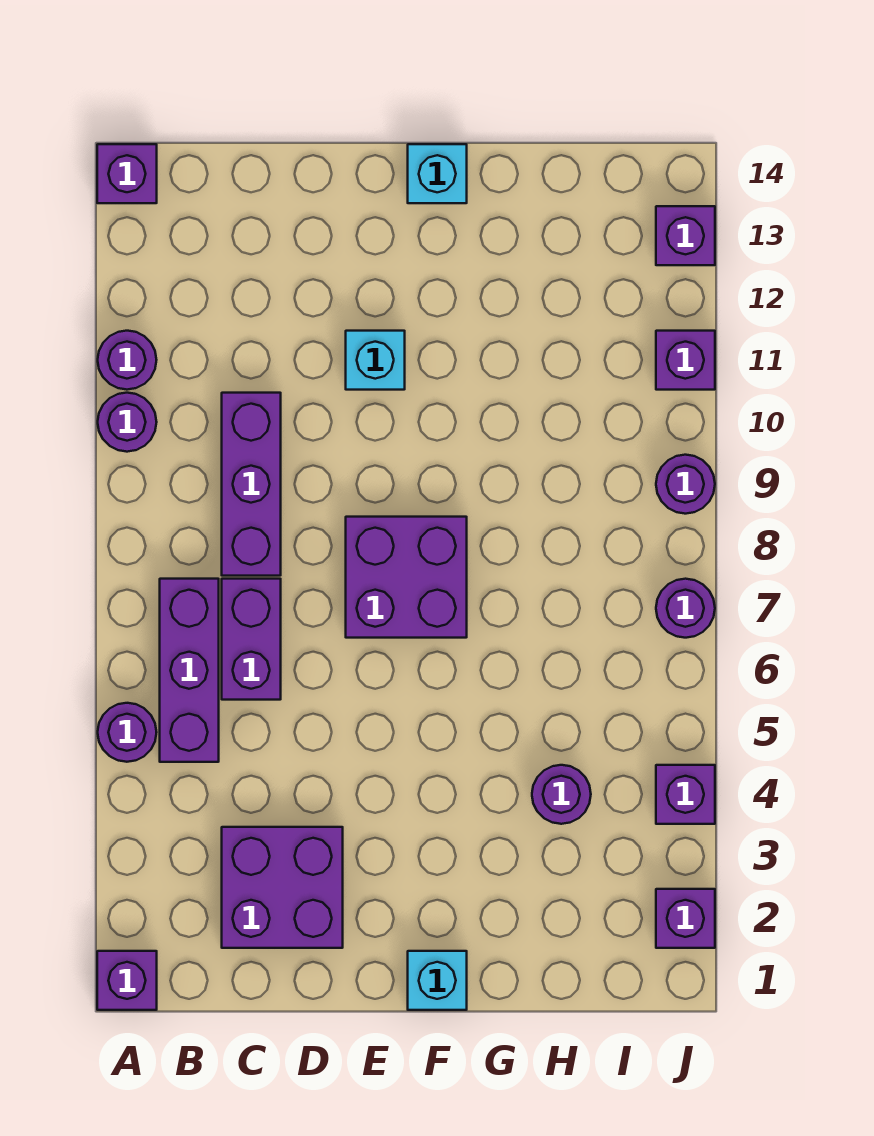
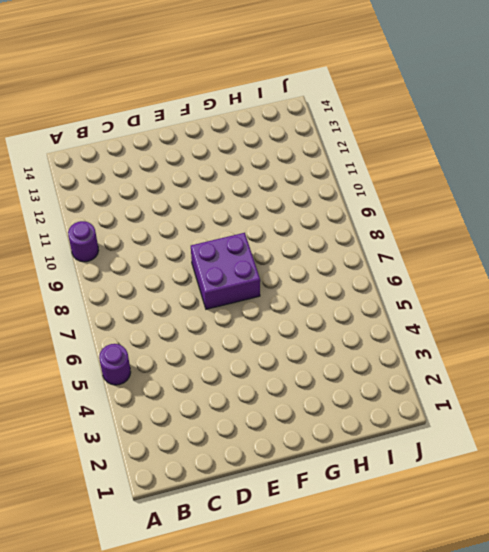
none -> purple brick A1 level 1
none -> purple round brick A11 level 1
none -> purple brick A14 level 1

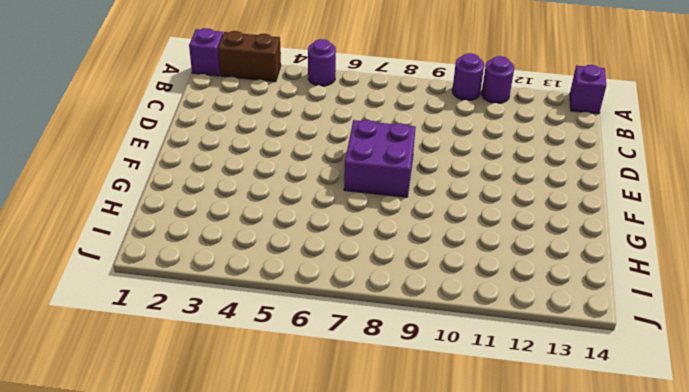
brown brick A2:A3 level 1 -> none
none -> purple brick B5:B7 level 1
none -> purple brick C2:D3 level 1
none -> purple brick C6:C7 level 1

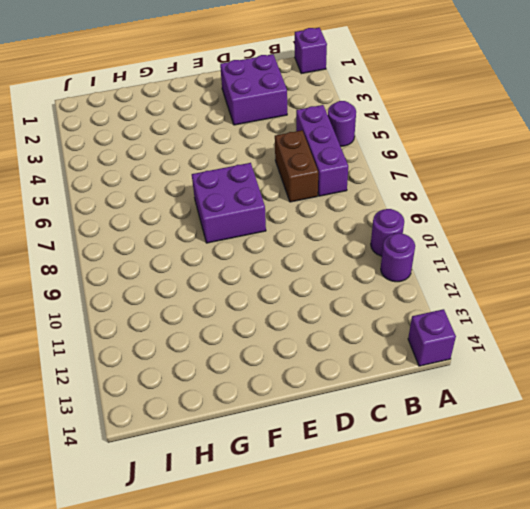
brown brick C6:C7 level 1 -> purple brick C6:C7 level 1
none -> purple brick C8:C10 level 1
none -> cyan brick E11 level 1
none -> cyan brick F1 level 1

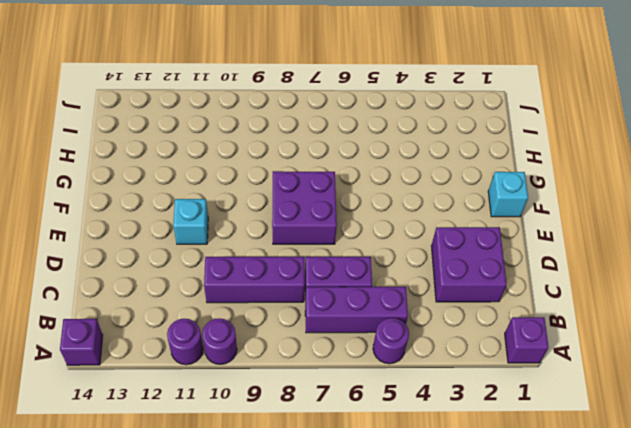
none -> cyan brick F14 level 1
none -> purple round brick H4 level 1
none -> purple brick J2 level 1

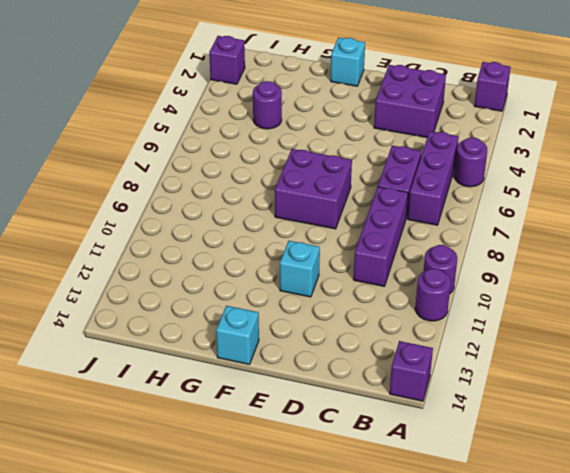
none -> purple brick J4 level 1
none -> purple round brick J7 level 1
none -> purple round brick J9 level 1

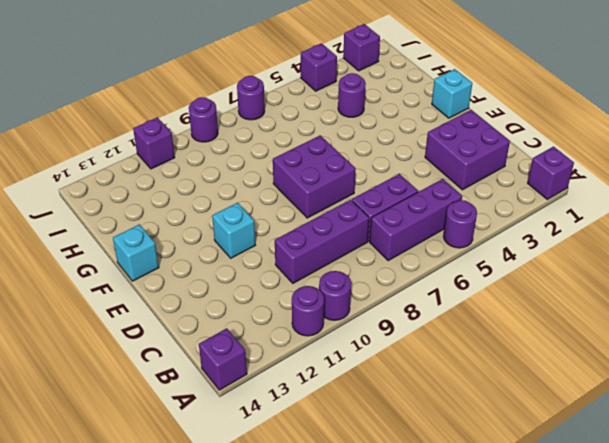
none -> purple brick J13 level 1

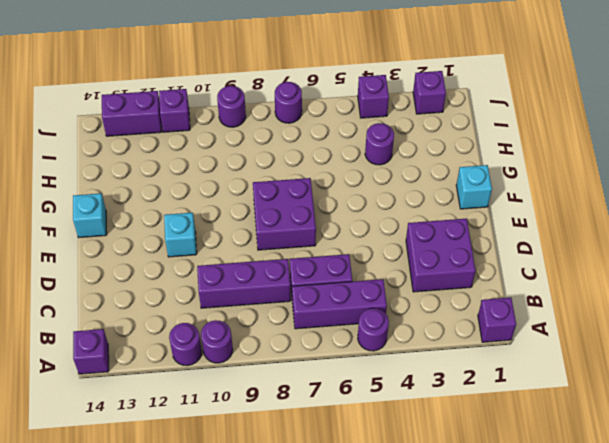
purple brick J12:J13 level 1 -> purple brick J13 level 1

